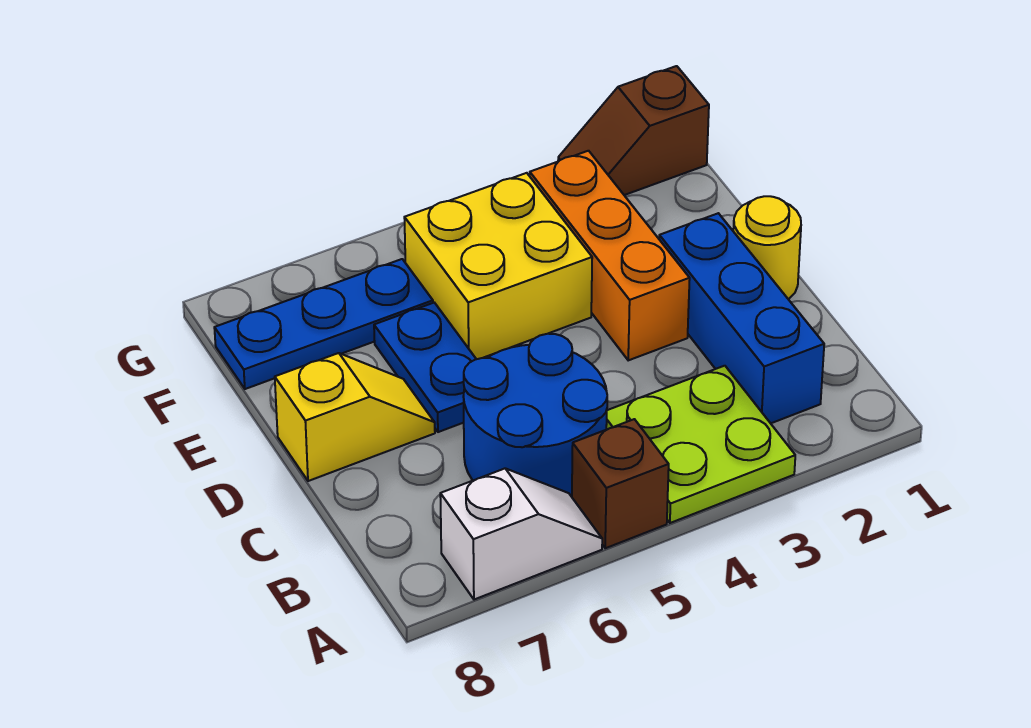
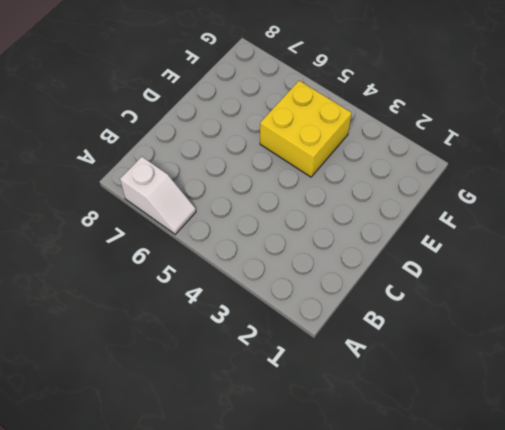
none -> lime plate A3:B4 level 1
none -> brown brick A5 level 1
none -> blue brick B2:D2 level 1

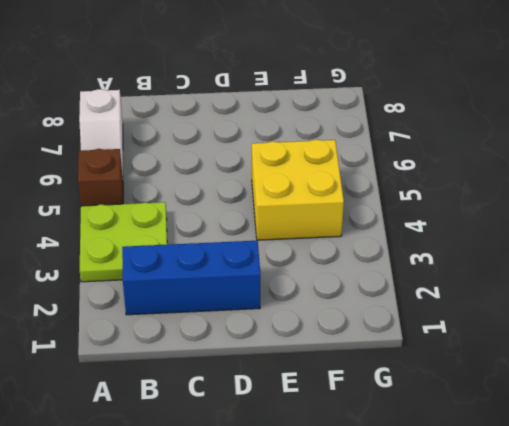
none -> blue round brick B5:C6 level 1
none -> yellow round brick D1 level 1
none -> orange brick D3:F3 level 1

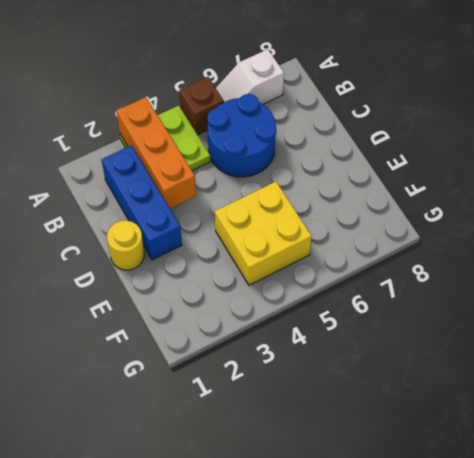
orange brick A3:C3 level 2 -> orange brick D3:F3 level 1
none -> blue plate D6:E6 level 1
none -> yellow slope D7:D8 level 1 top 8
none -> blue plate F6:F8 level 1

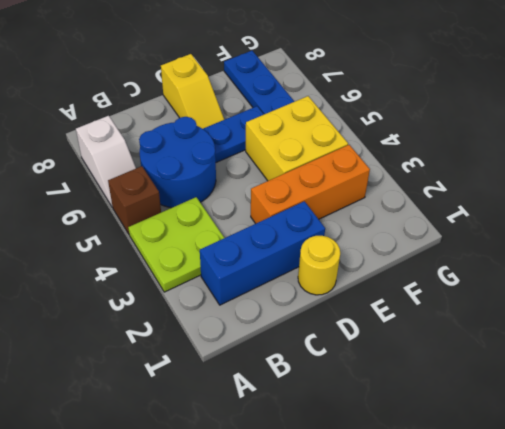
none -> brown slope G1:G2 level 1 top 1

